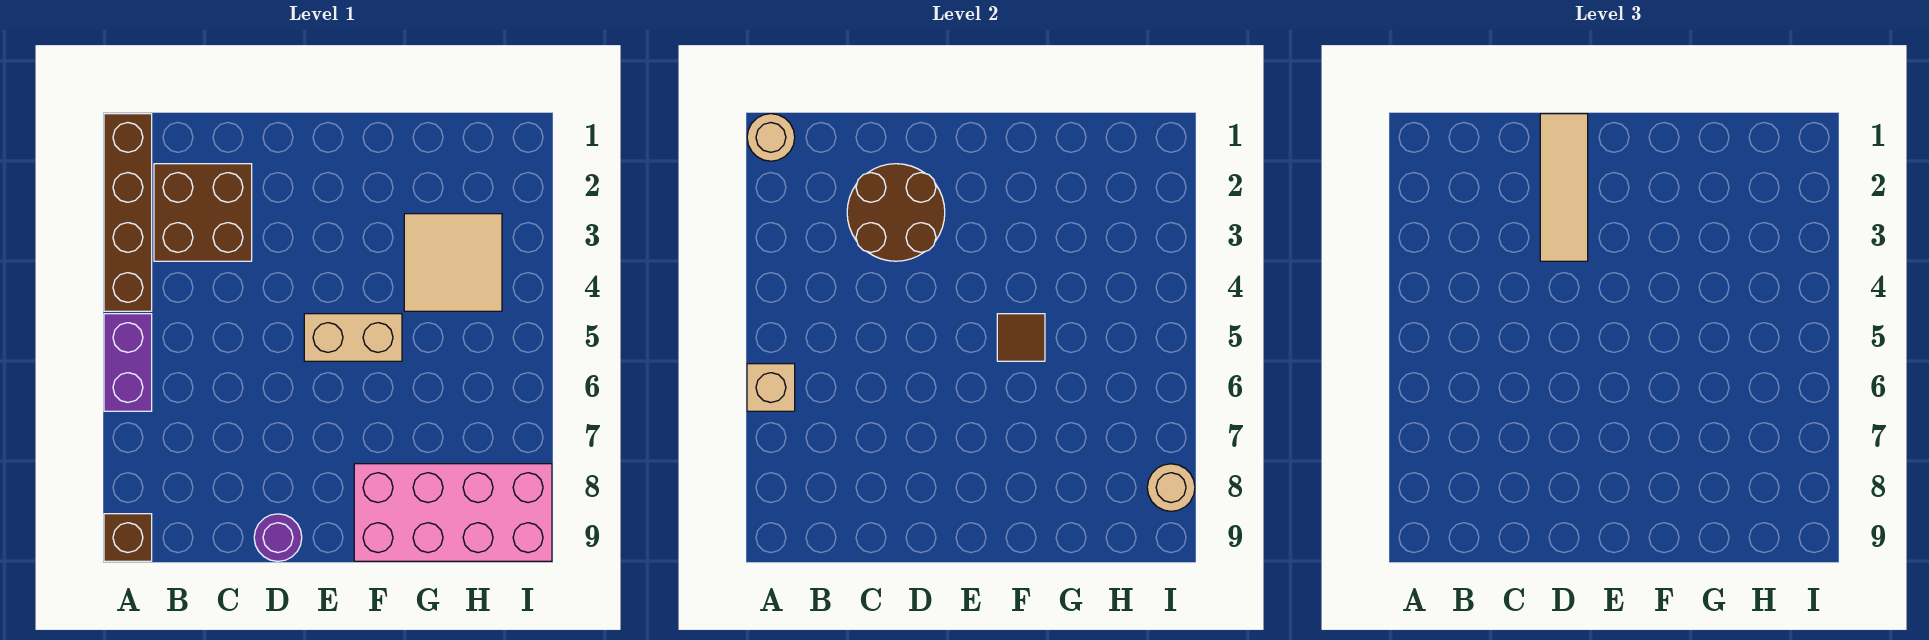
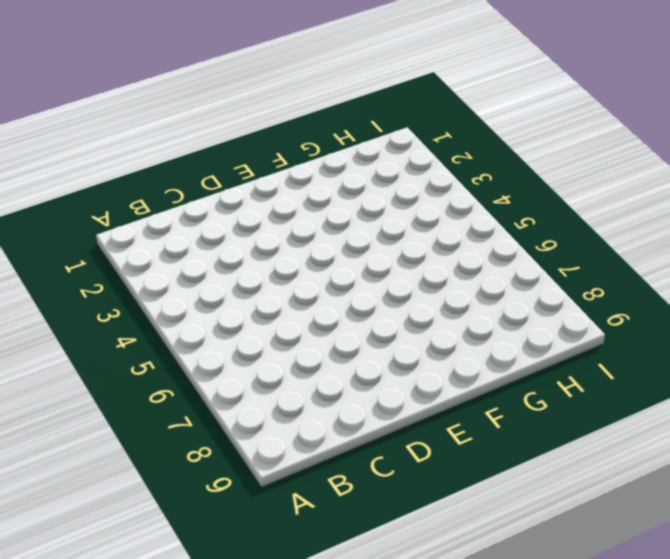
none -> brown brick A1:A4 level 1
none -> purple brick A5:A6 level 1
none -> brown brick A9 level 1

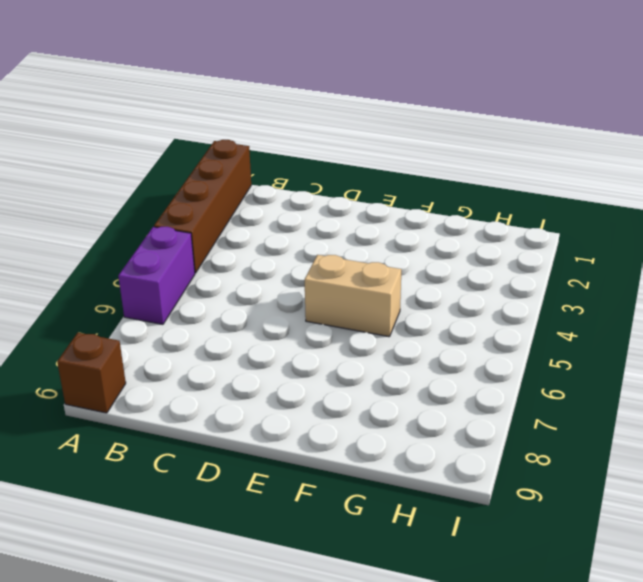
none -> brown brick B2:C3 level 1
none -> purple round brick D9 level 1
none -> pink brick F8:I9 level 1

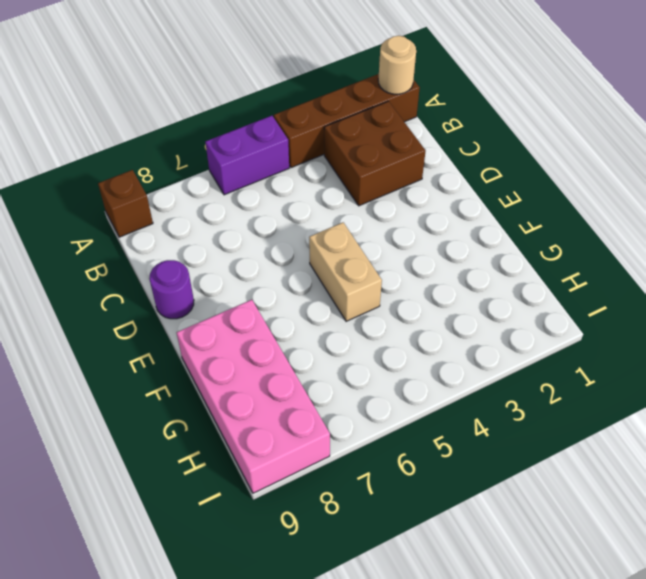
none -> tan tile G3:H4 level 1
none -> tan brick A6 level 2
none -> brown round brick C2:D3 level 2

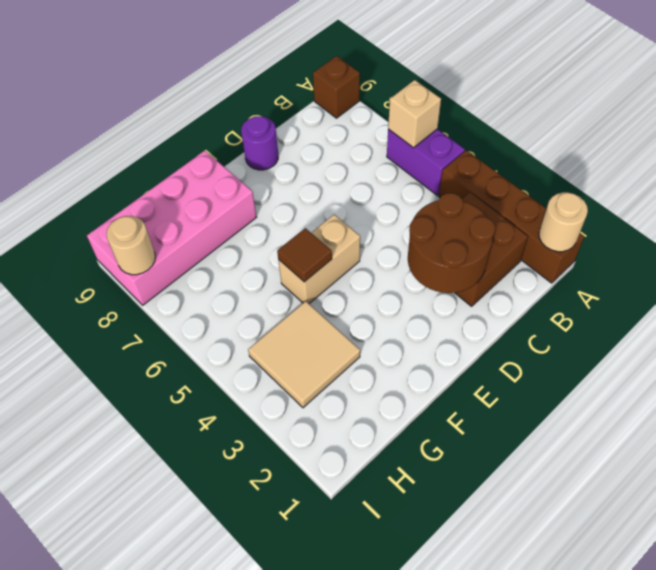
none -> tan tile D1:D3 level 3

